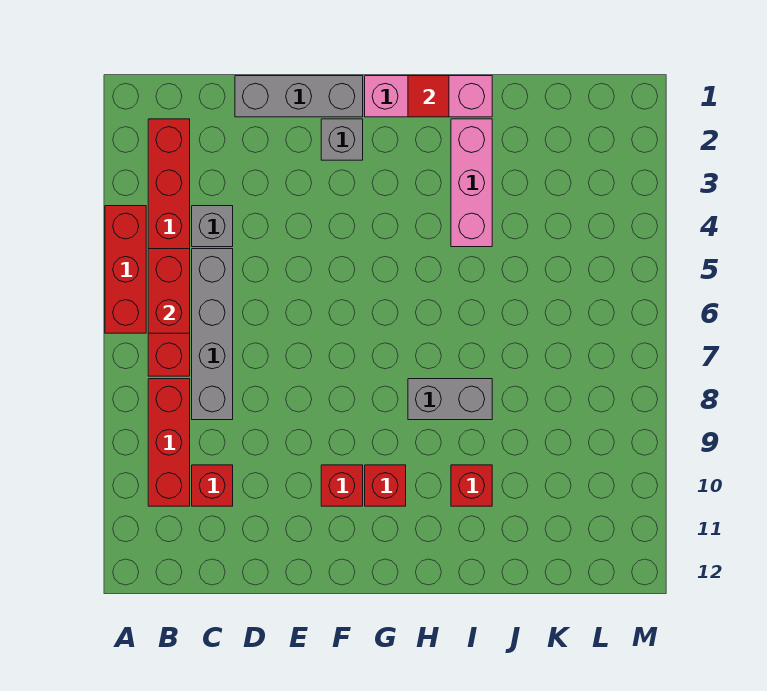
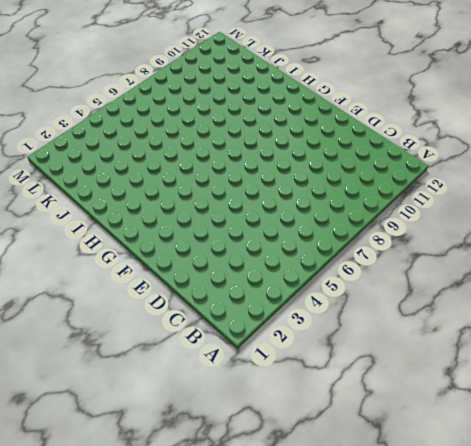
none -> red brick A4:A6 level 1
none -> red brick B2:B7 level 1
none -> red brick B8:B10 level 1

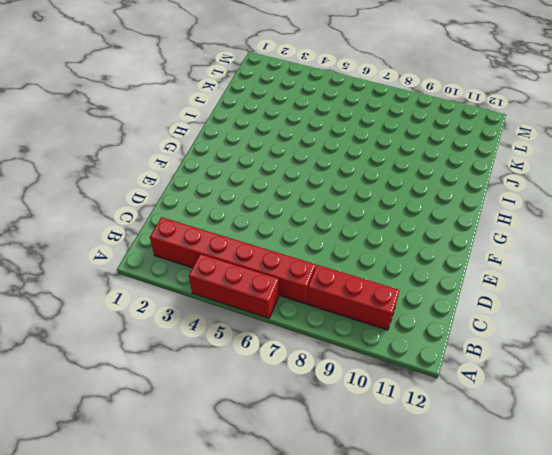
none -> grey brick C4 level 1
none -> grey brick C5:C8 level 1
none -> red brick C10 level 1

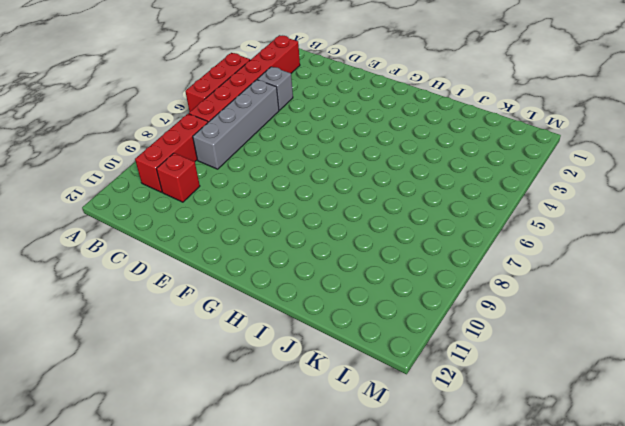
none -> grey brick D1:F1 level 1
none -> grey brick F2 level 1
none -> red brick F10 level 1

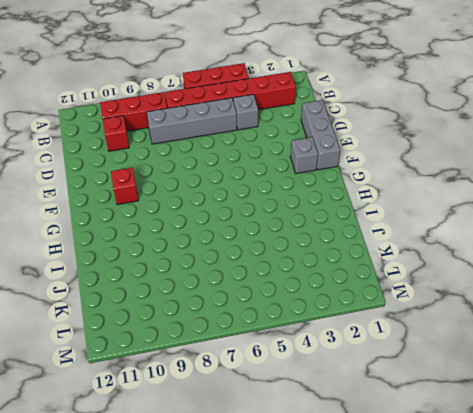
none -> pink brick G1:I1 level 1
none -> red brick G10 level 1
none -> grey brick H8:I8 level 1

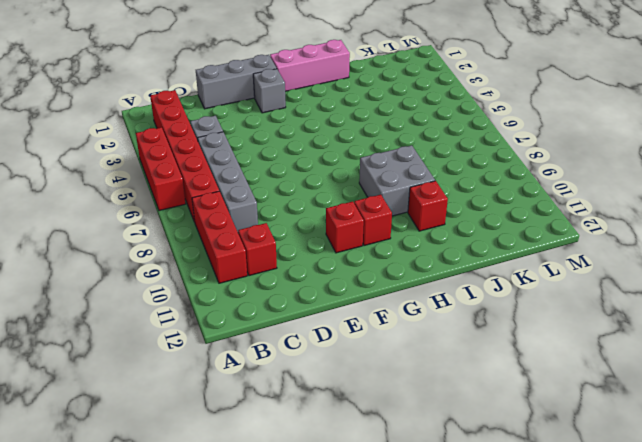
grey brick H8:I9 level 1 -> grey brick H8:I8 level 1
none -> pink brick I2:I4 level 1
none -> red brick B5:B6 level 2
none -> red tile H1 level 2

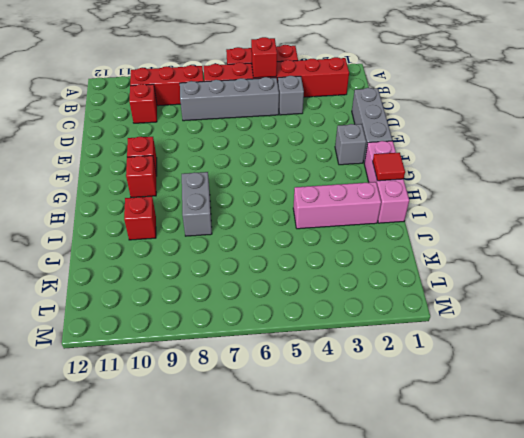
red brick B5 level 2 -> red brick B5:B6 level 2

